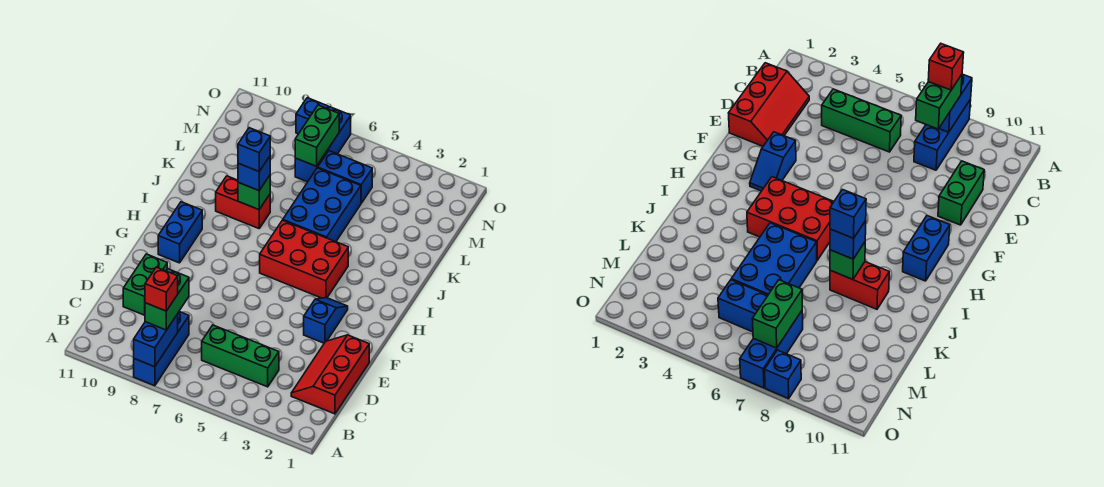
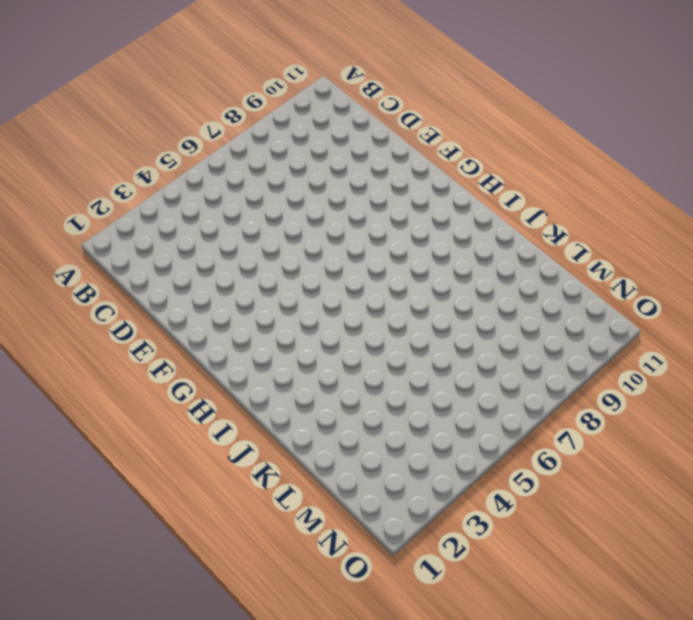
none -> blue brick A8:C8 level 1
none -> red slope C1:E2 level 1 top 1
none -> green brick C4:C6 level 1

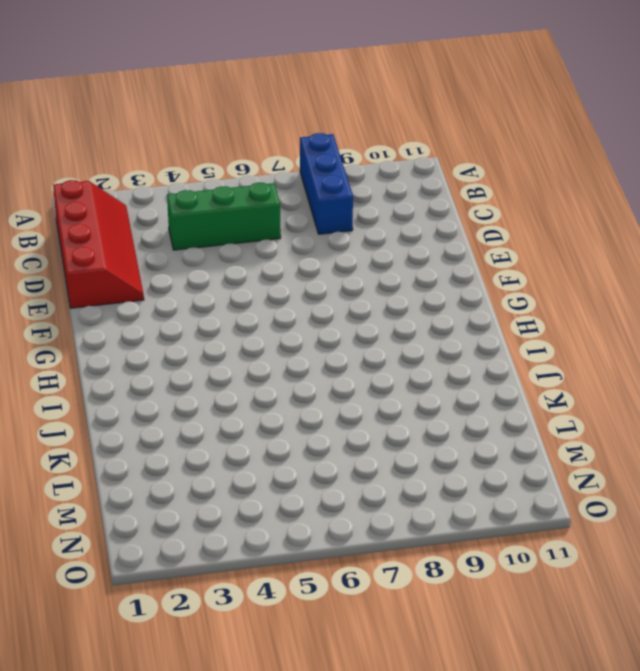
red slope B1:E2 level 1 top 1 -> red slope C1:E2 level 1 top 1
none -> green brick D10:E10 level 1
none -> blue slope F3:G3 level 1 top F
none -> blue brick G10:H10 level 1

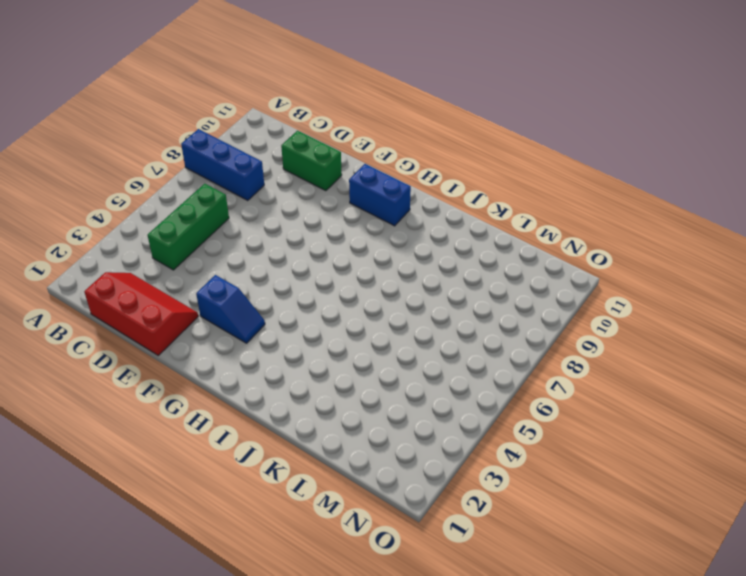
none -> red brick H4:I6 level 1
none -> blue brick J5:L6 level 1
none -> red brick J8:J9 level 1

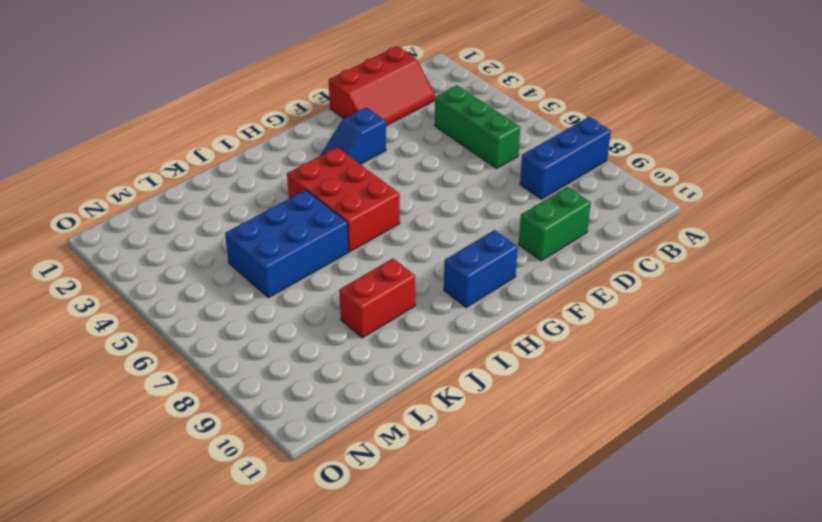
red brick J9:K9 level 1 -> red brick J8:J9 level 1
none -> blue brick M5:M6 level 1
none -> blue brick M7:O7 level 1
none -> blue brick O8 level 1

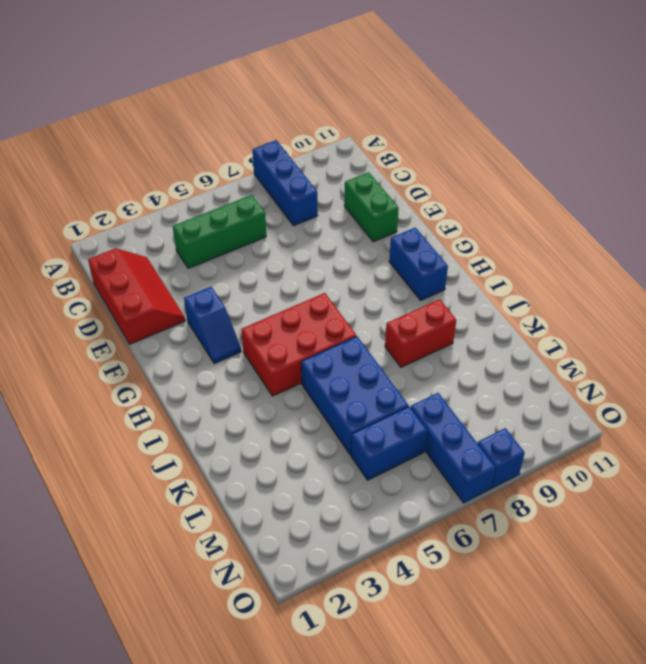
none -> blue brick A8:B8 level 2
none -> green brick J8 level 2
none -> green brick M7:N7 level 2

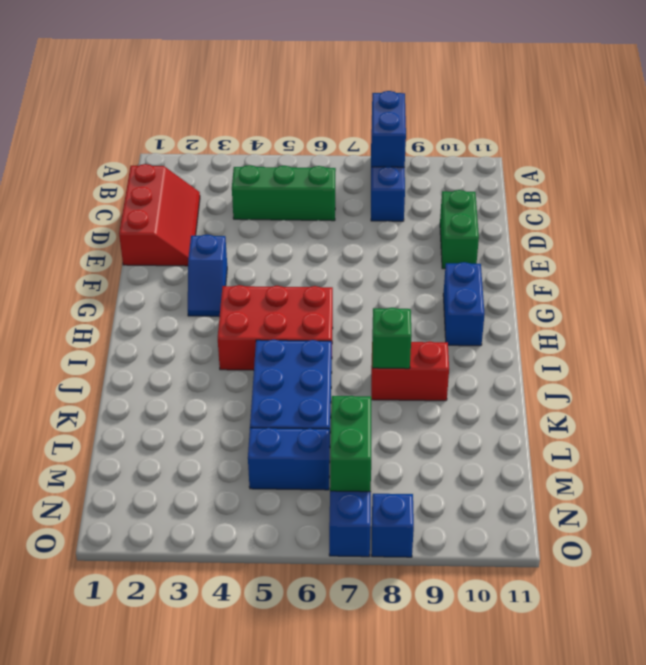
none -> green brick B8:C8 level 3
none -> blue brick J8 level 3
none -> red brick B8 level 4

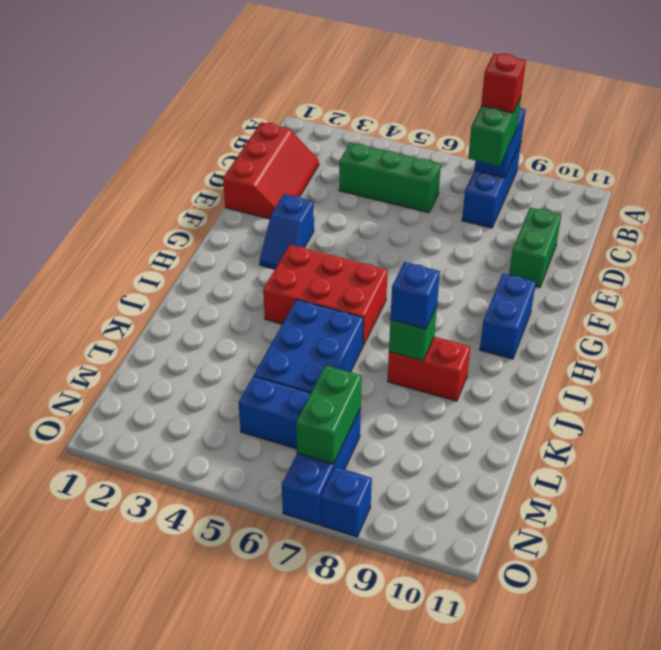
none -> blue brick J8 level 4

